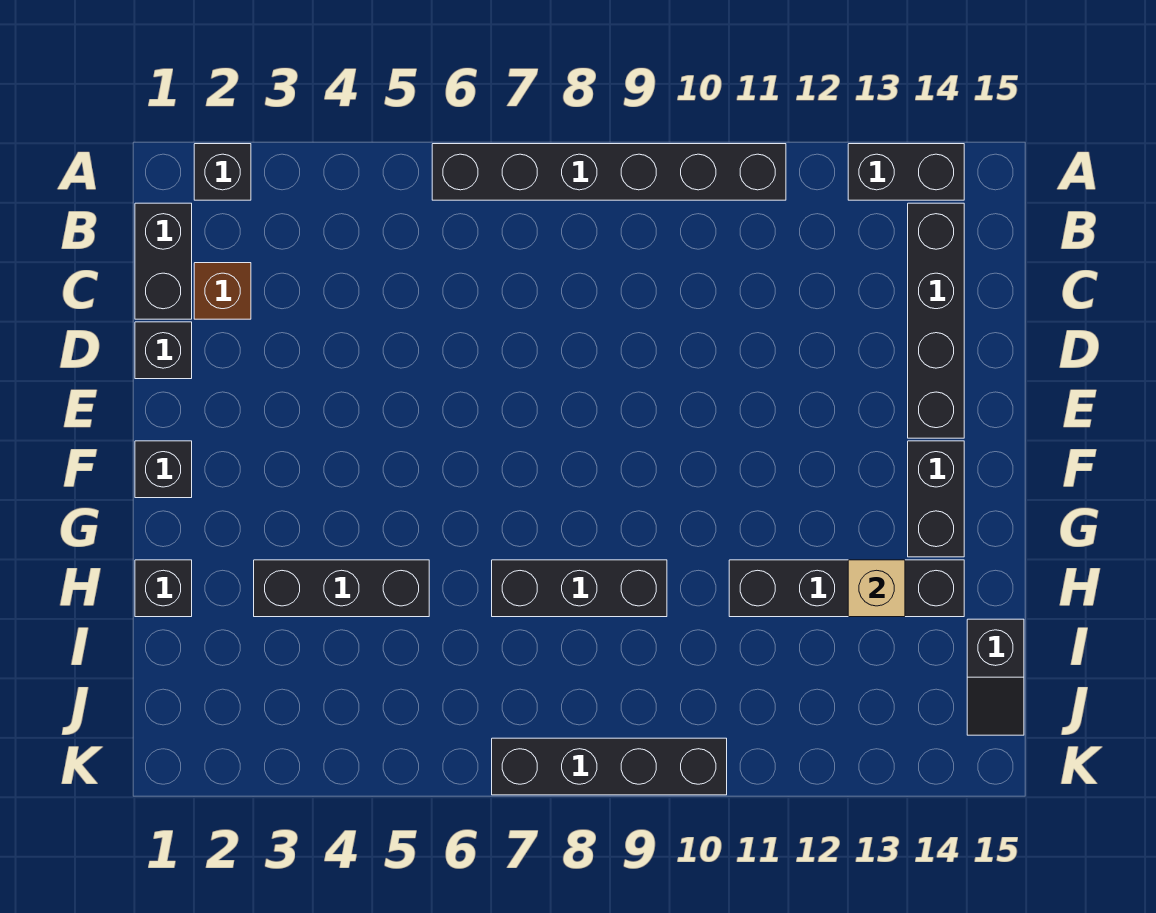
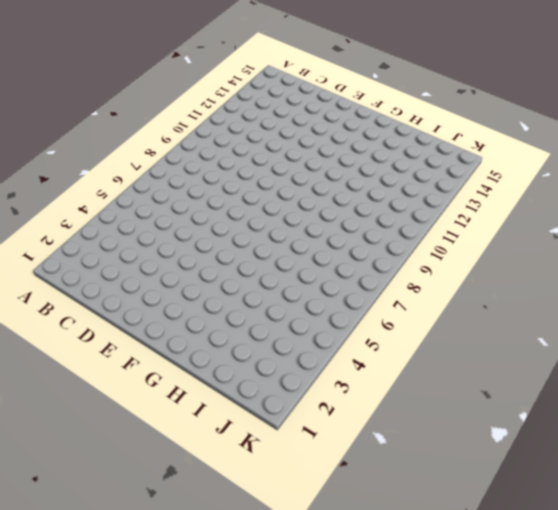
none -> black brick A2 level 1
none -> black brick A6:A11 level 1
none -> black brick A13:A14 level 1

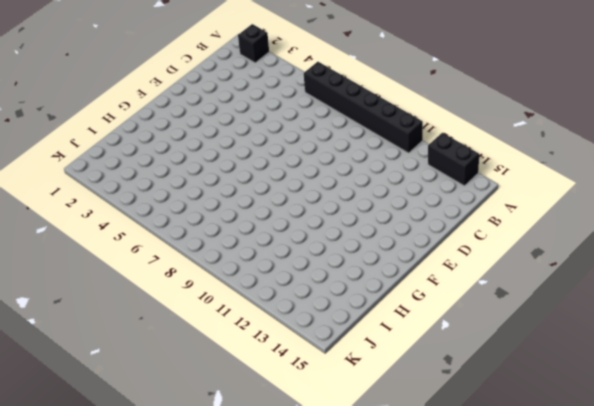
none -> black brick B1:C1 level 1
none -> black brick B14:E14 level 1
none -> brown brick C2 level 1

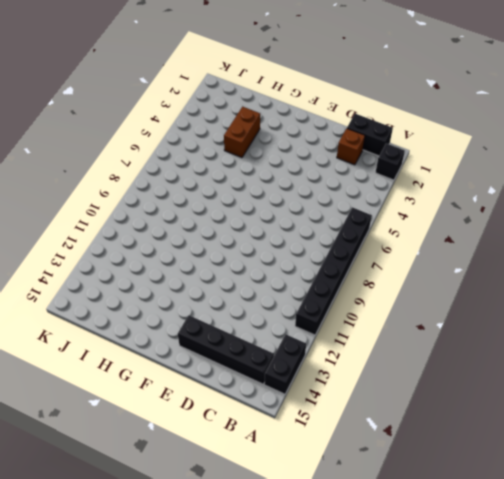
brown brick H3:H4 level 1 -> black brick H3:H5 level 1
none -> black brick D1 level 1
none -> black brick F1 level 1
none -> black brick F14:G14 level 1

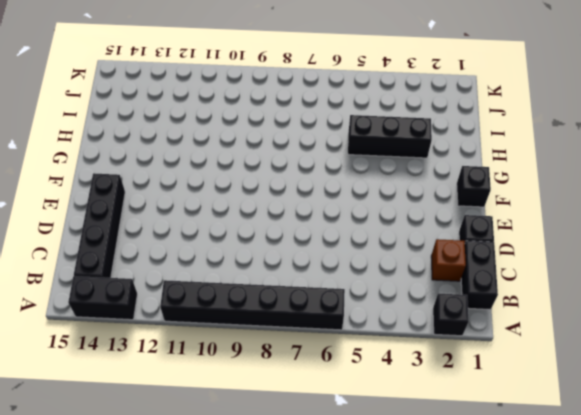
none -> black brick F14:G14 level 1
none -> black brick H1 level 1
none -> black brick H7:H9 level 1

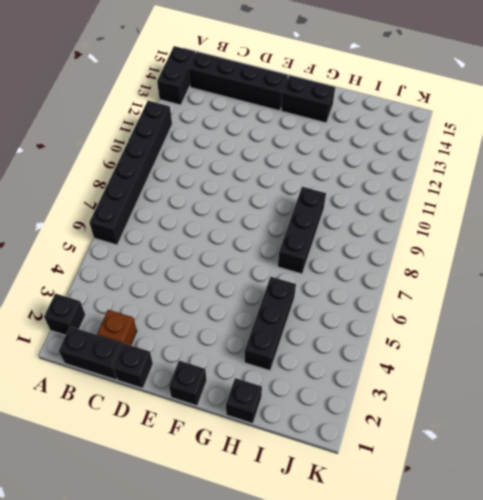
none -> black brick H11:H14 level 1
none -> black slope I15:J15 level 1 top I
none -> black brick K7:K10 level 1

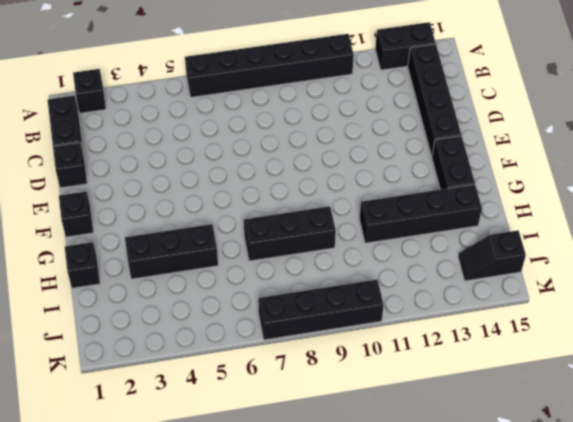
black slope J14:J15 level 1 top 15 -> black slope I15:J15 level 1 top I
none -> brown brick C2 level 1
none -> tan brick H13 level 2

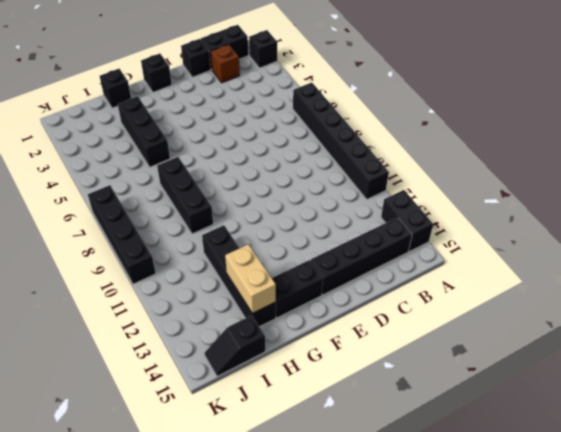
tan brick H13:H14 level 2 -> tan brick H13 level 2

